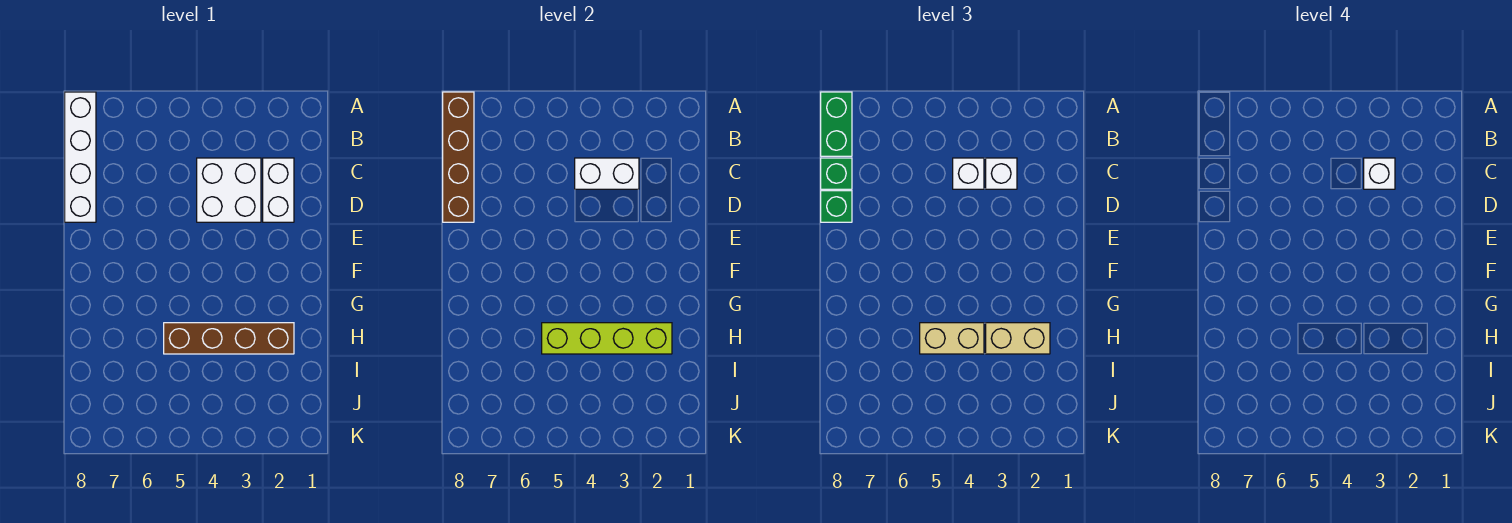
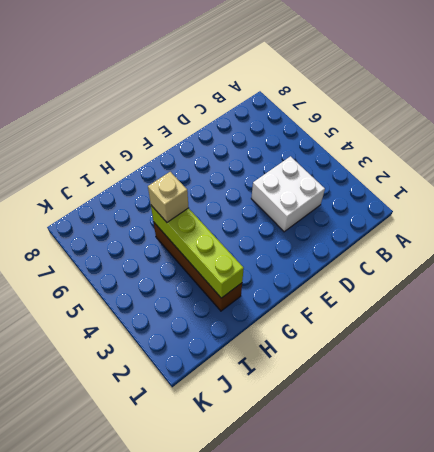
tan brick H5 level 3 -> tan brick H4:H5 level 3
none -> white brick A8:D8 level 1
none -> white brick C2:D2 level 1
none -> brown brick A8:D8 level 2

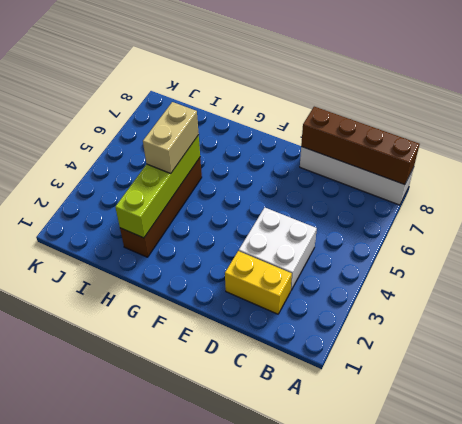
yellow brick C2:D2 level 1 -> white brick C2:D2 level 1
none -> white brick C3:C4 level 2
none -> green brick A8:B8 level 3
none -> white brick C3 level 3

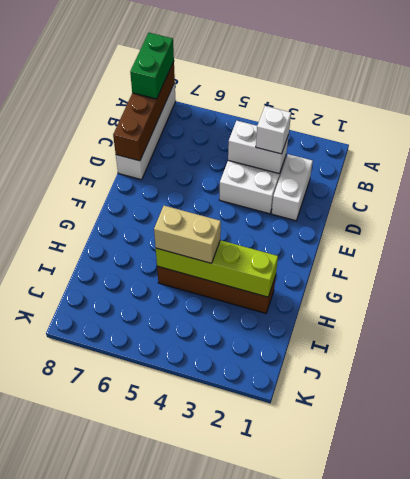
none -> white brick C4 level 3
none -> green brick C8 level 3
none -> green brick D8 level 3

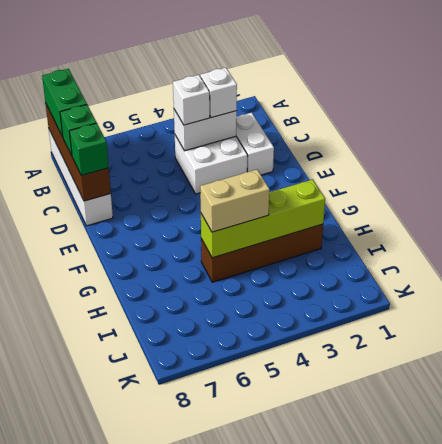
none -> tan brick H2:H3 level 3
none -> white brick C3 level 4

